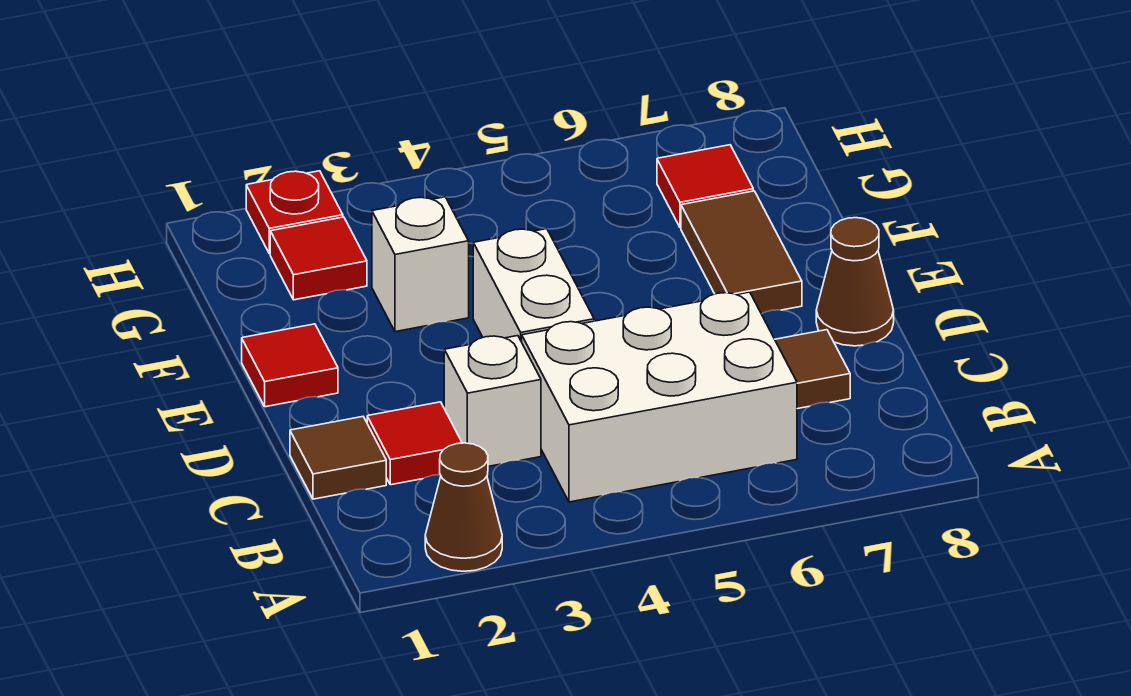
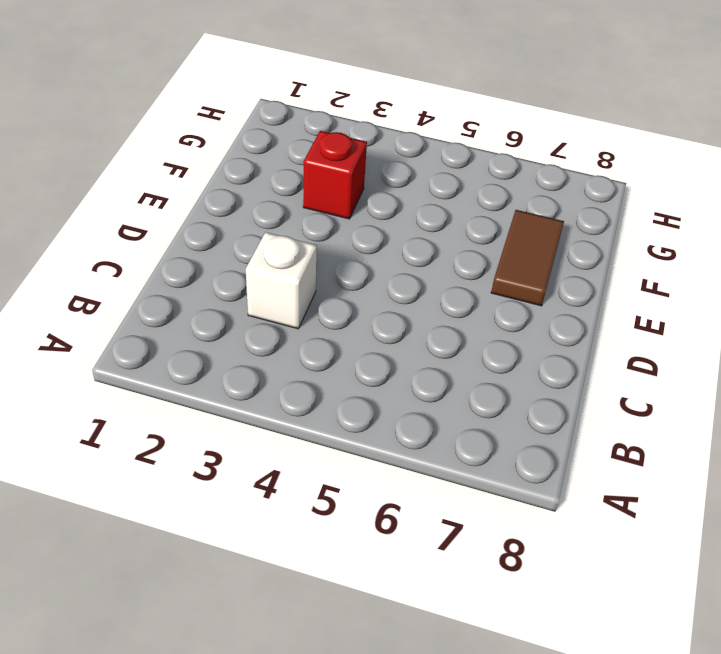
red brick F3 level 1 -> white brick F3 level 1
none -> brown cone A2 level 1
none -> white brick B4:C6 level 1
none -> brown tile C1 level 1

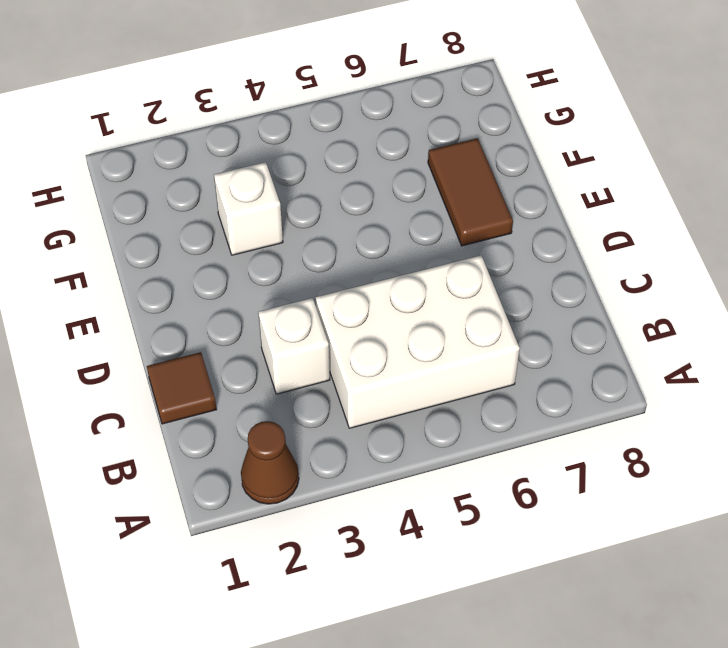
none -> red tile C2 level 1
none -> brown tile C7 level 1
none -> white brick D4:E4 level 1

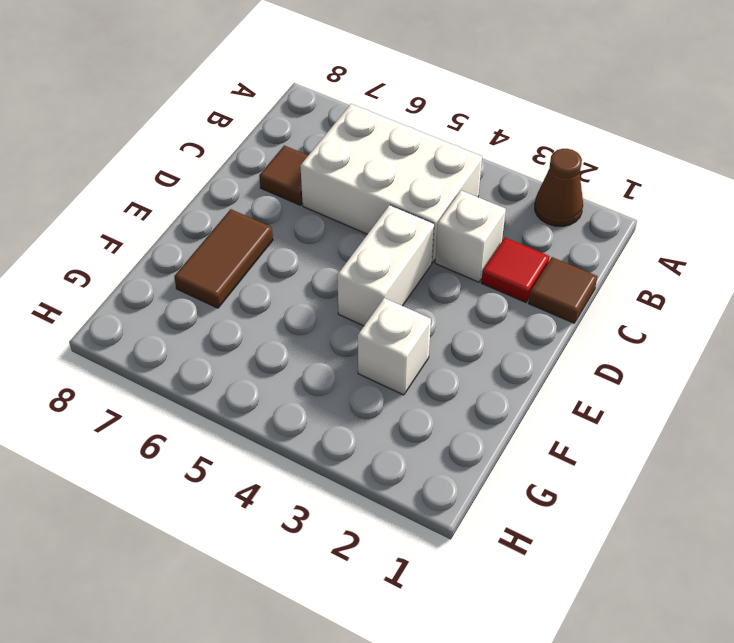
none -> brown cone D8 level 1
none -> red tile E1 level 1
none -> red tile G2 level 1

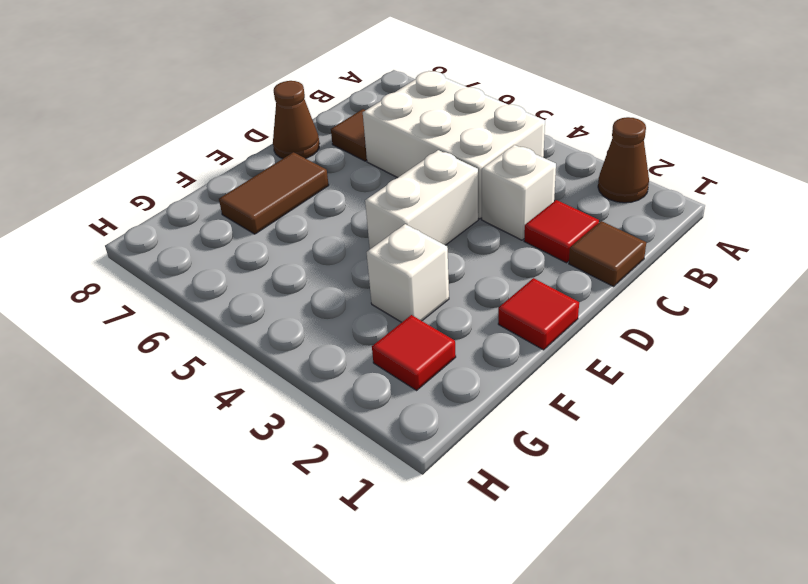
none -> red tile G7 level 1
none -> red plate H2 level 1

